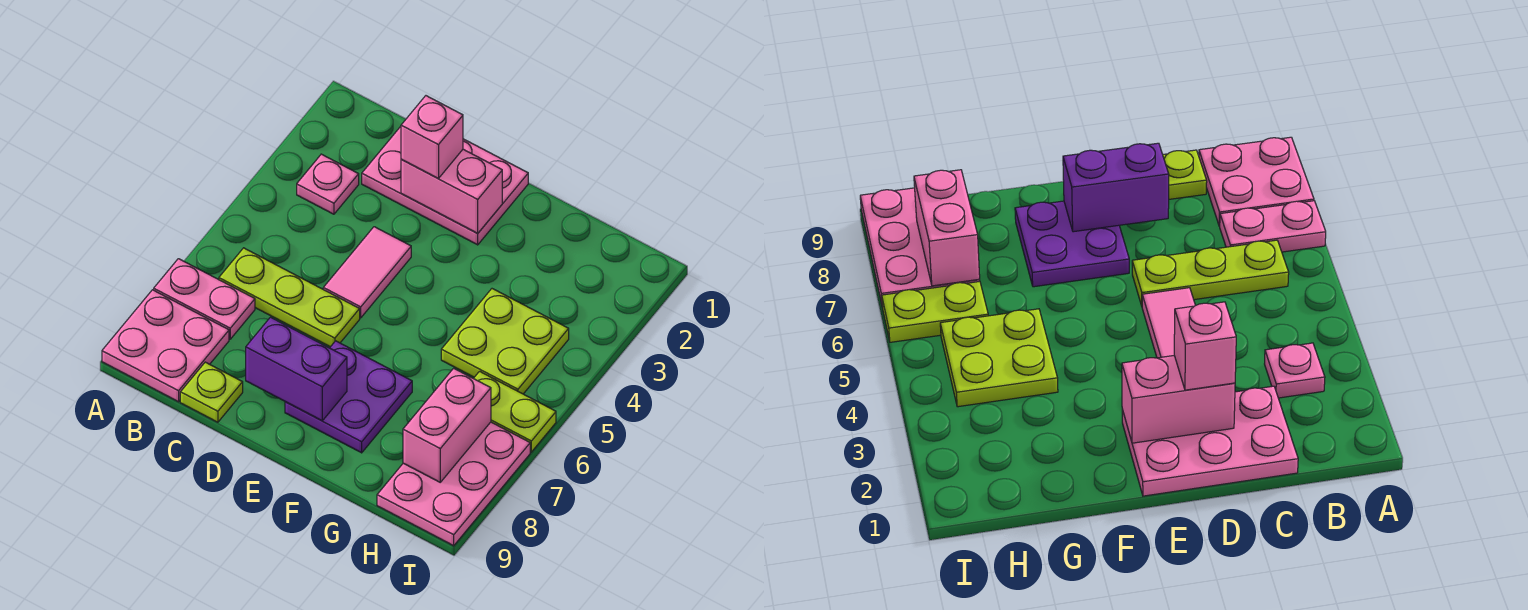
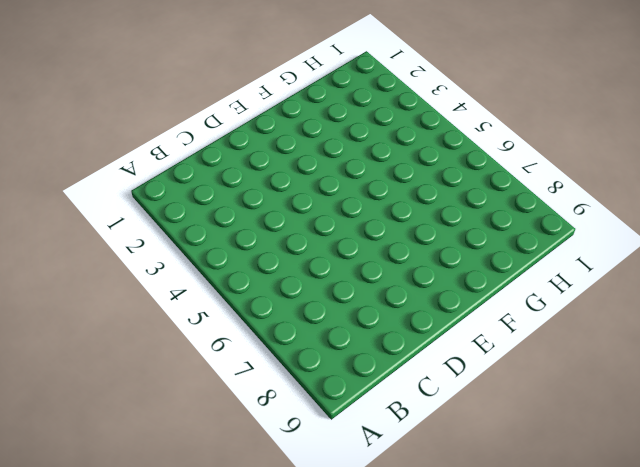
none -> pink plate A7:B7 level 1
none -> pink plate A8:B9 level 1
none -> pink plate B3 level 1

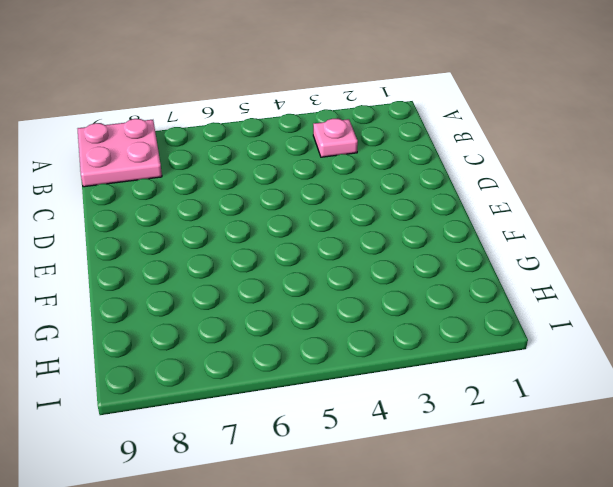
none -> pink plate A7:B7 level 1
none -> lime plate B6:D6 level 1
none -> pink plate C1:E2 level 1

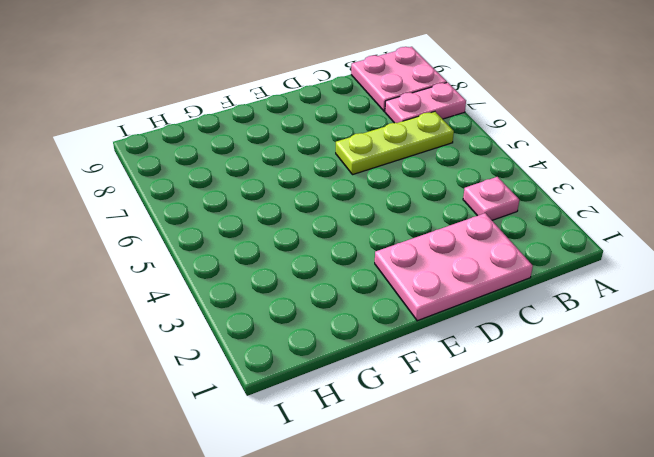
none -> lime plate C9 level 1
none -> pink tile D4:D5 level 1
none -> purple plate E7:F8 level 1

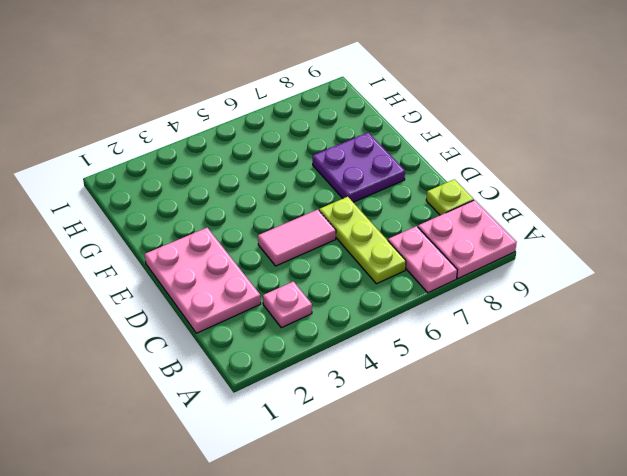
none -> lime plate G4:H5 level 1
none -> lime plate H6:I6 level 1
none -> pink plate H7:I9 level 1

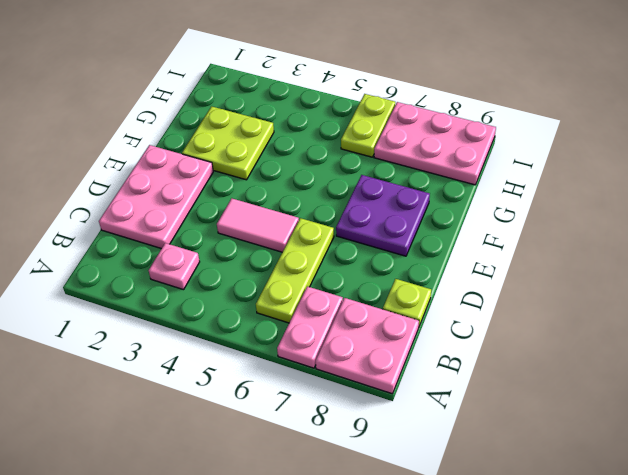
lime plate F2:G3 level 1 -> lime plate G4:H5 level 1
none -> pink brick D2:E2 level 2
none -> purple brick D8:E8 level 2
none -> pink brick H7:H8 level 2

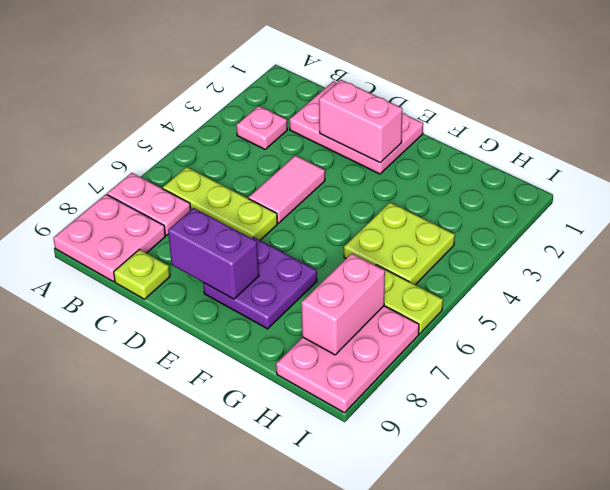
none -> pink brick D2 level 3

